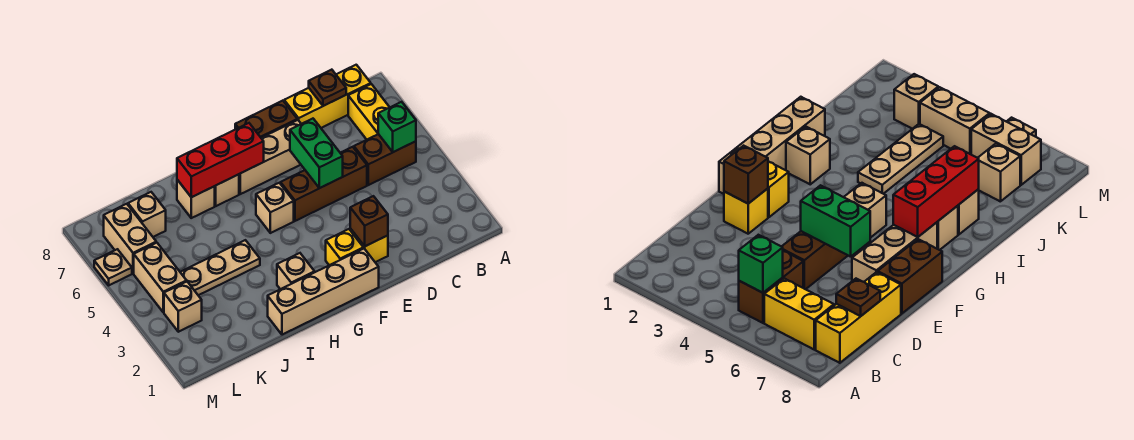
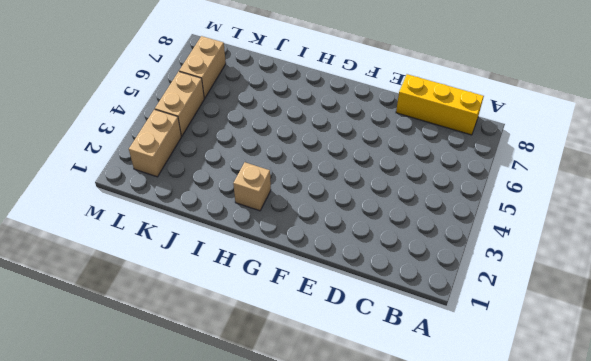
tan brick L2:L3 level 1 -> tan brick L3 level 1
none -> brown brick B5:C5 level 1
none -> yellow brick B6:B7 level 1
none -> brown brick D5:F5 level 1

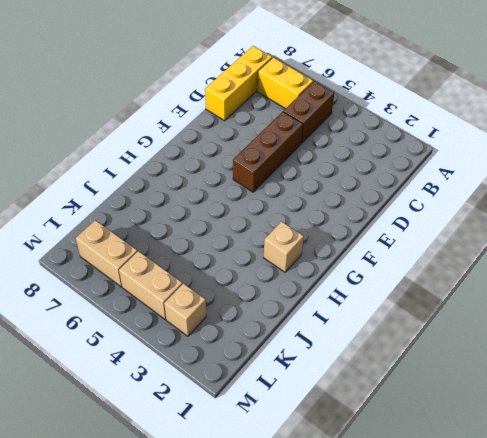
none -> yellow brick E2 level 1
none -> tan brick E7:G7 level 1
none -> brown brick E8:F8 level 1

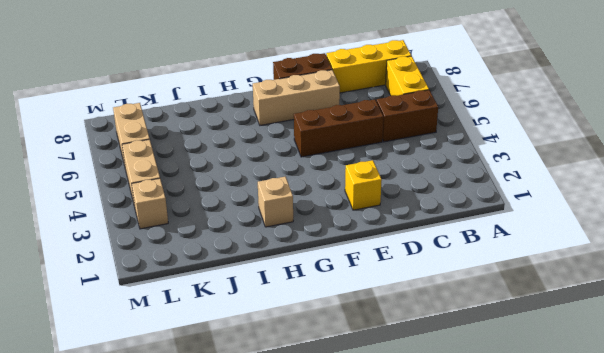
none -> tan brick F1:I1 level 1
none -> yellow brick F2 level 1
none -> tan brick G5 level 1

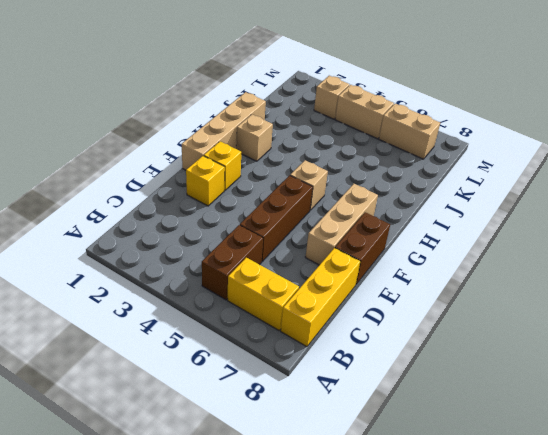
none -> tan brick H7 level 1
none -> tan plate I4:K4 level 1
none -> tan brick I7 level 1

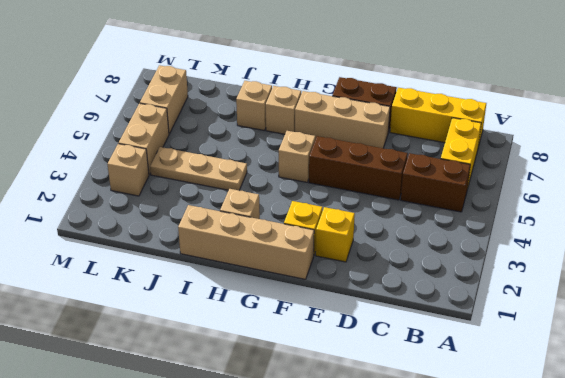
none -> tan brick K7 level 1
none -> tan plate M6 level 1
none -> green brick B5 level 2

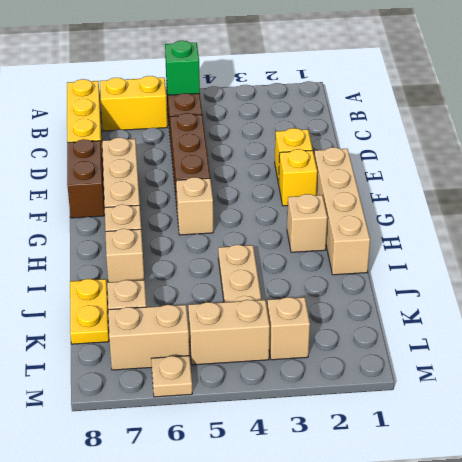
yellow plate J8:K8 level 1 -> none
none -> brown plate C8 level 2
none -> brown brick E2 level 2
none -> green brick E5:E6 level 2

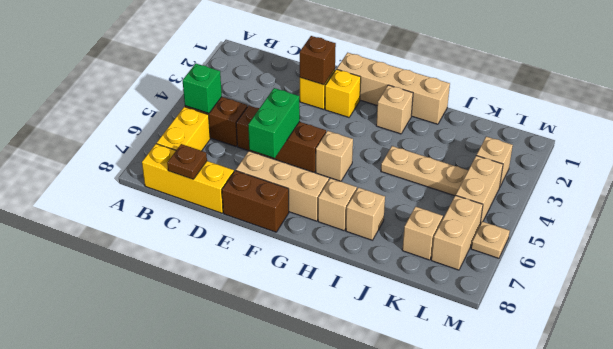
none -> red brick G7:I7 level 2

